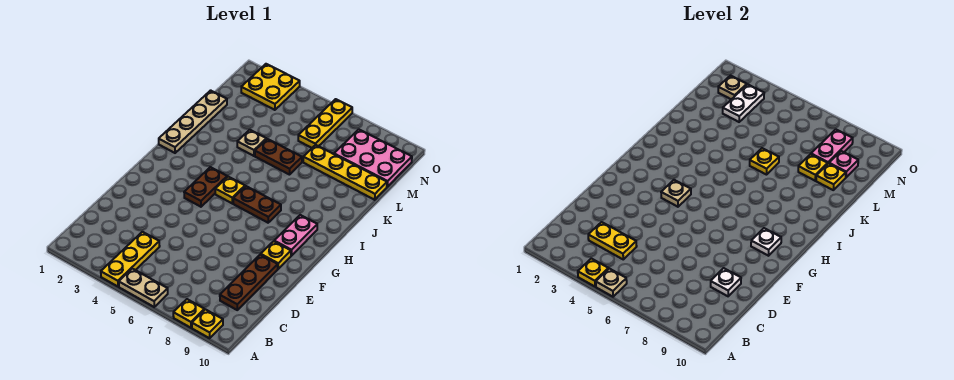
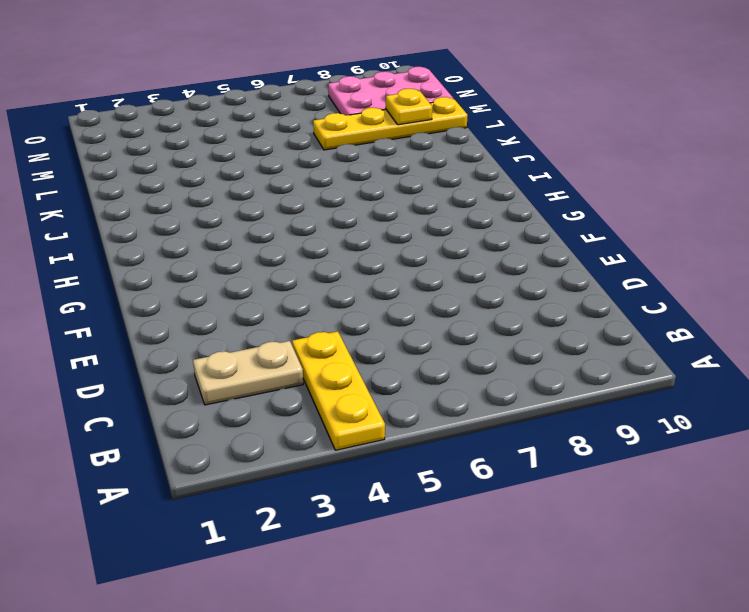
tan plate C2:C3 level 1 -> tan plate A5:A6 level 1
none -> yellow plate A8 level 1
none -> yellow plate A9 level 1
none -> brown plate C9:E9 level 1
none -> yellow plate F9 level 1

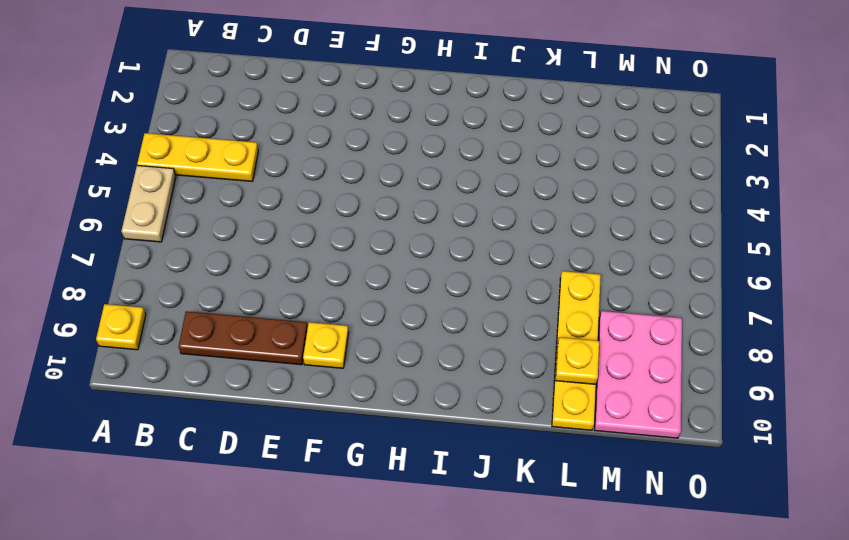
none -> yellow plate A8 level 1
none -> brown plate G4:H4 level 1
none -> pink plate G9:H9 level 1
none -> yellow plate H5 level 1

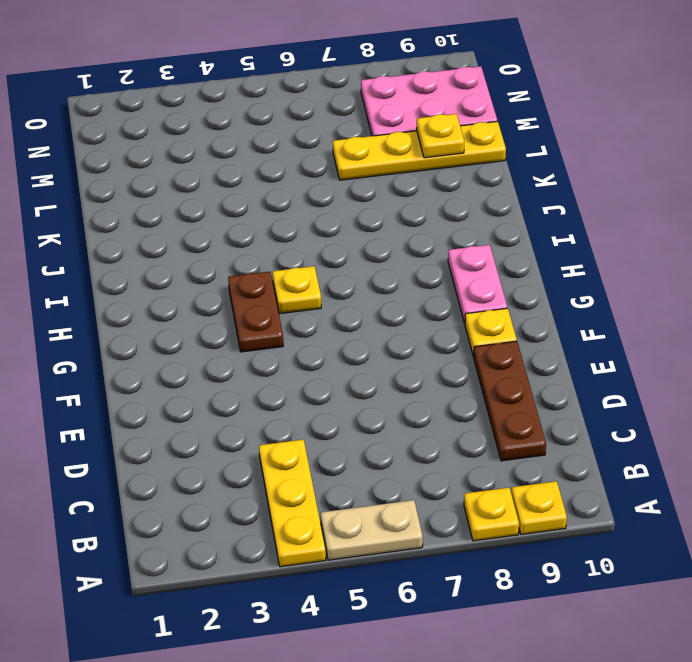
none -> brown plate H6:H7 level 1
none -> tan plate I1:L1 level 1
none -> tan plate K4 level 1
none -> brown plate K5:K6 level 1

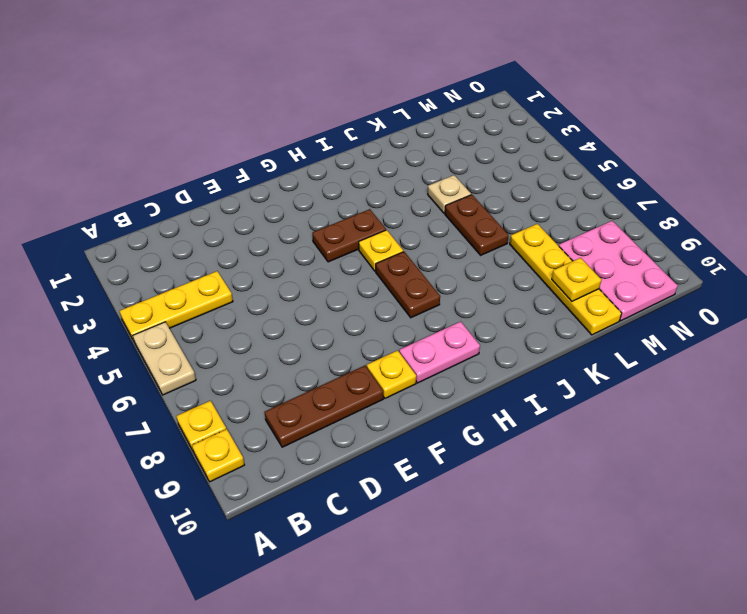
none -> tan plate I1:L1 level 1
none -> yellow plate M6:O6 level 1
none -> yellow plate N2:O3 level 1
none -> yellow plate A4 level 2

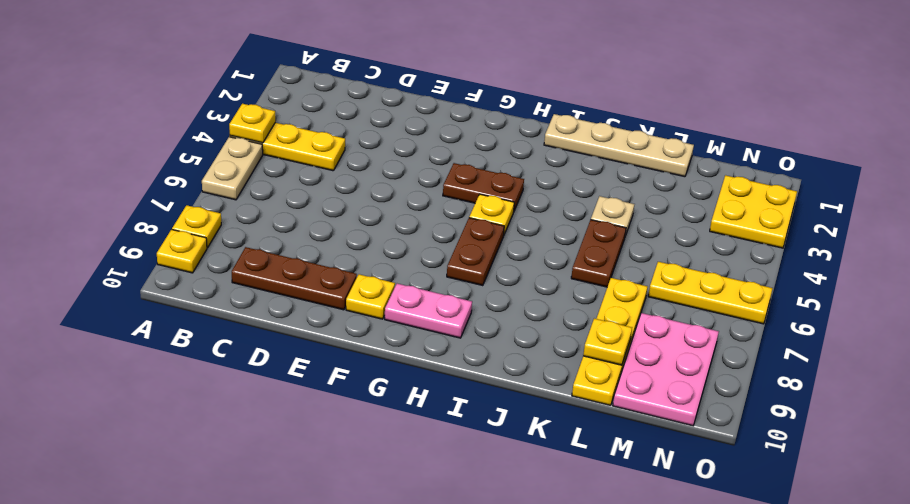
none -> tan plate A5 level 2
none -> yellow plate C3:C4 level 2
none -> white plate D9 level 2
none -> tan plate G4 level 2

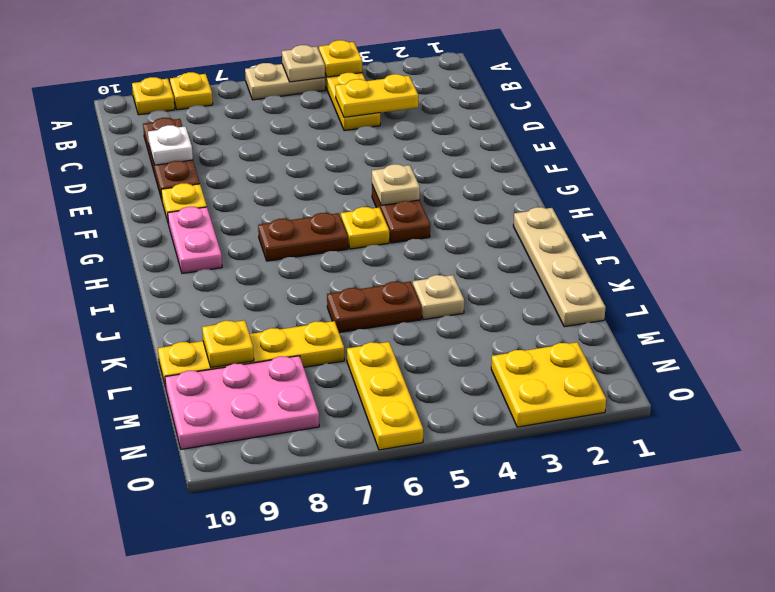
none -> white plate G9 level 2
none -> yellow plate K6 level 2
none -> yellow plate L8 level 2
none -> white plate M3:N3 level 2

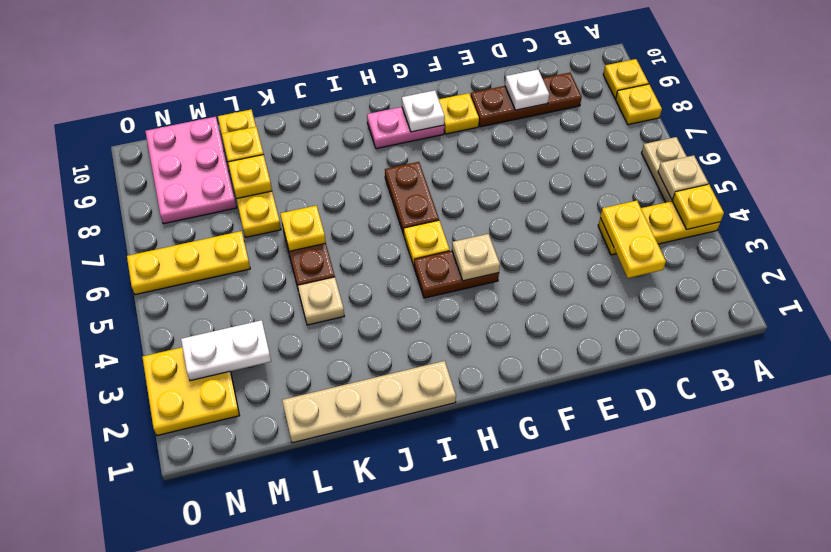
none -> pink plate M8:N8 level 2
none -> pink plate M9 level 2
none -> tan plate N2 level 2

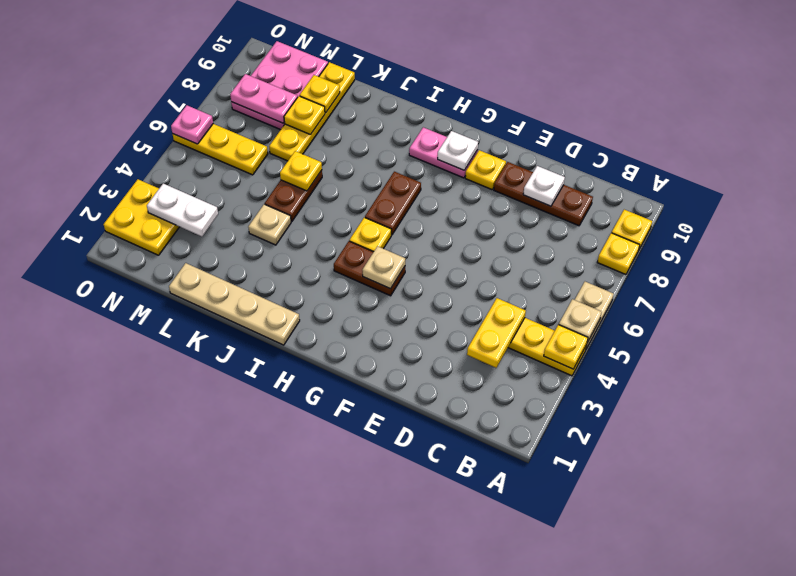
pink plate O6 level 2 -> pink plate M9 level 2
none -> tan plate N2 level 2

